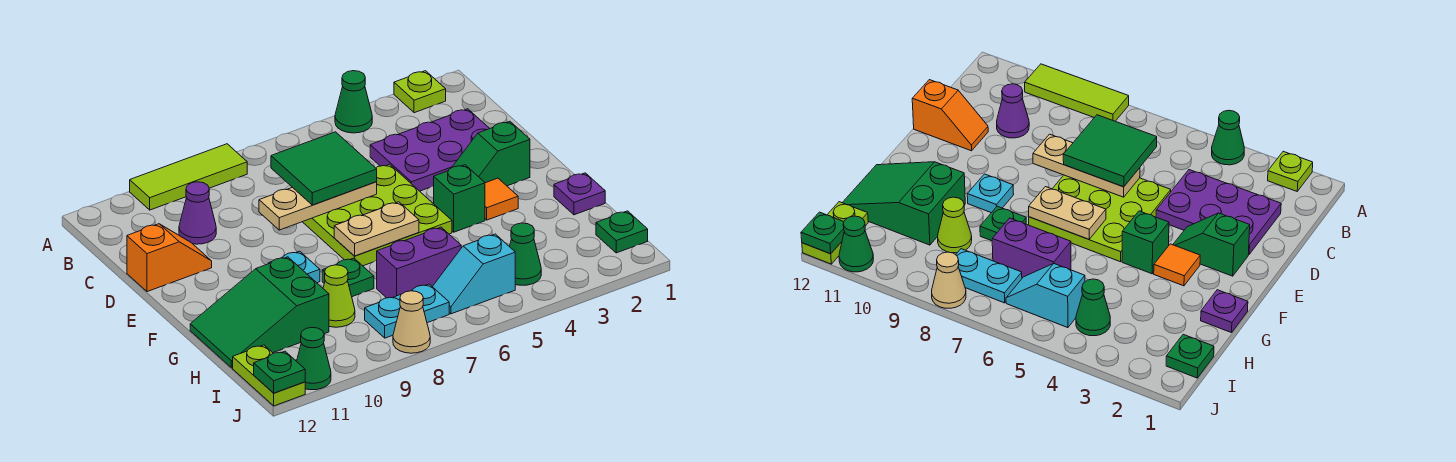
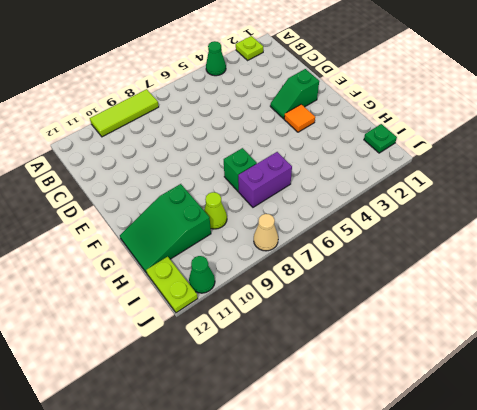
green brick G7 level 1 -> green brick F4 level 1
none -> purple plate C2:D4 level 1
none -> purple cone C10 level 1
none -> lime plate D5:F7 level 1

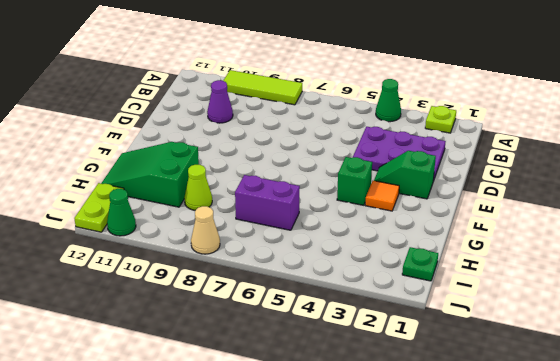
none -> lime plate D5:F7 level 1
none -> orange slope D11:D12 level 1 top 12
none -> cyan plate F9 level 1

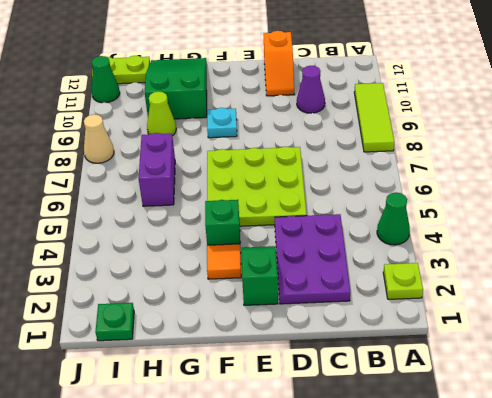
none -> purple plate G1 level 1
none -> green plate G8 level 1
none -> green cone I4 level 1

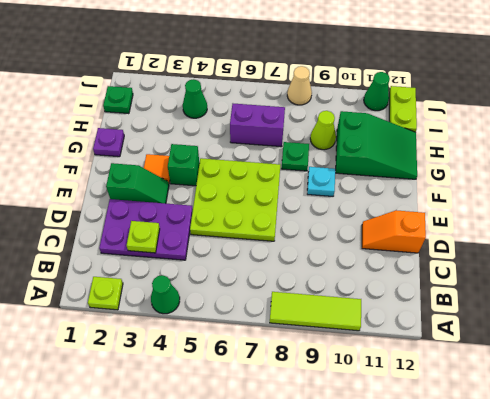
lime plate C3 level 2 -> none
none -> purple cone C10 level 1
none -> cyan slope I5:I6 level 1 top 5
none -> cyan plate I7:I8 level 1

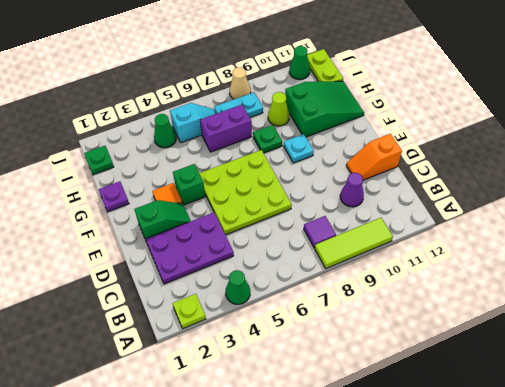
purple tile B8 level 1 -> none
none -> tan plate D6:D8 level 2
none -> tan plate F6:F7 level 2
none -> green plate J12 level 2

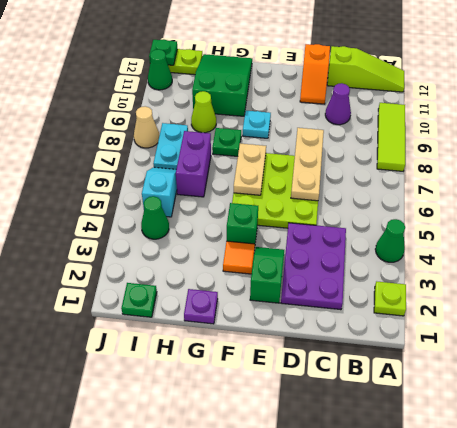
lime slope A12:C12 level 1 top C -> none
none -> green tile C6:D7 level 3

